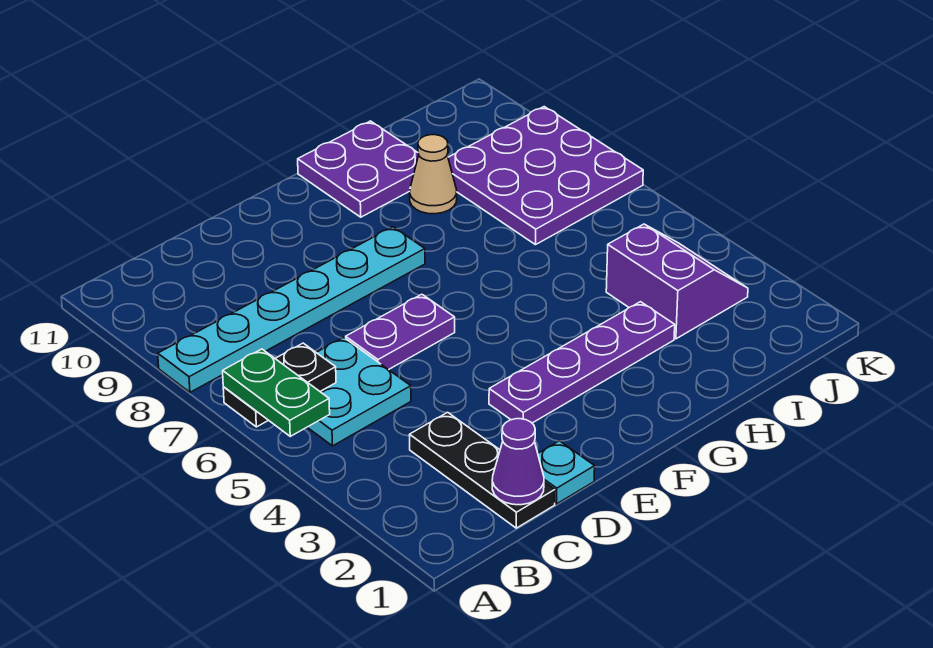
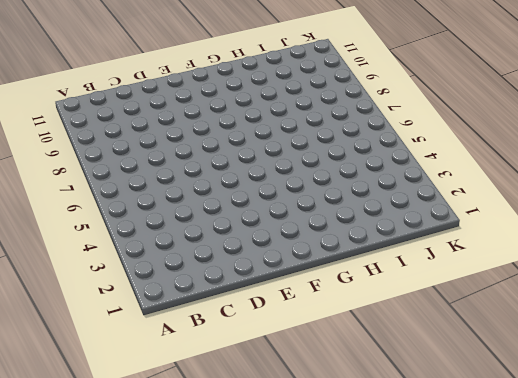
none -> cyan plate A8:F8 level 1
none -> cyan plate B5:C6 level 1
none -> black plate C1:C3 level 1

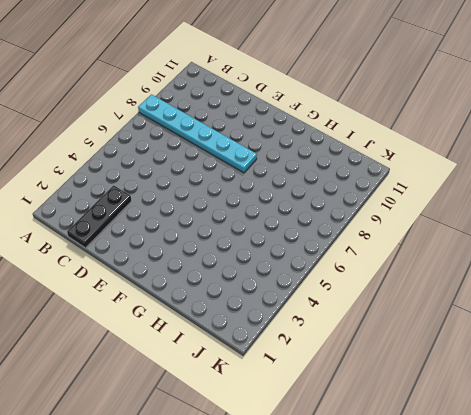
none -> cyan plate B5:C6 level 1
none -> cyan plate D1 level 1
none -> purple plate D6:E6 level 1

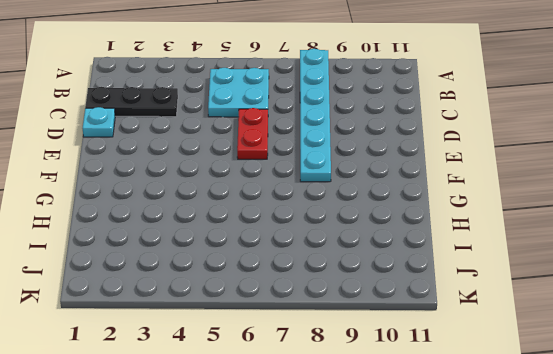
red plate D6:E6 level 1 -> purple plate D6:E6 level 1
none -> purple plate E3:H3 level 1
none -> purple plate G10:H11 level 1
none -> tan cone H9 level 1

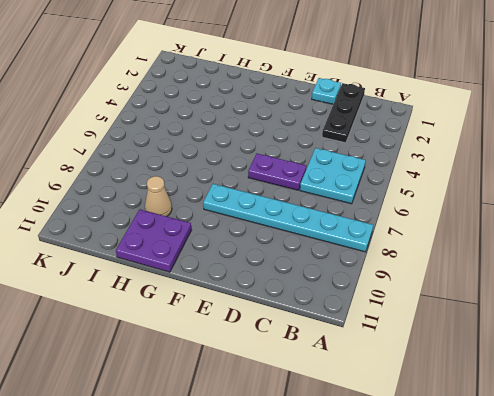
none -> purple plate E3:H3 level 1
none -> purple slope I3:J4 level 1 top I
none -> purple plate I7:K9 level 1

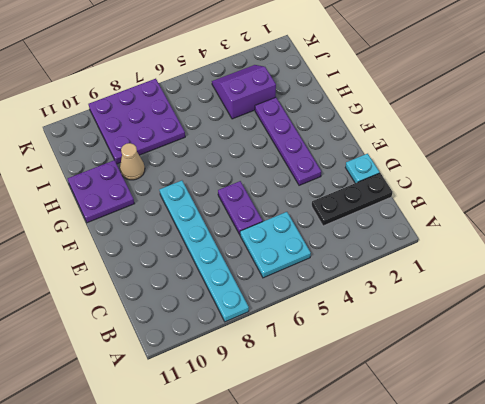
none -> black plate A6:B6 level 2
none -> purple cone C1 level 2
none -> green plate A5:A6 level 3

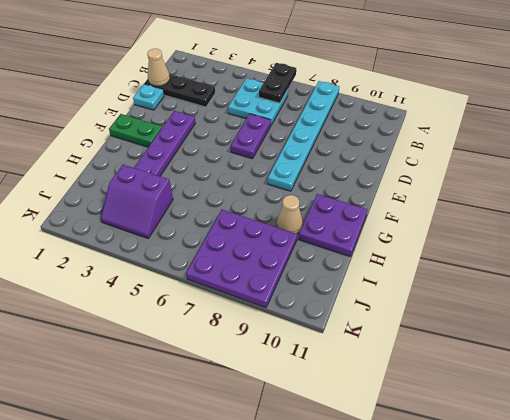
tan cone C1 level 2 -> purple cone C1 level 2
green plate F1:F2 level 1 -> green plate A5:A6 level 3

